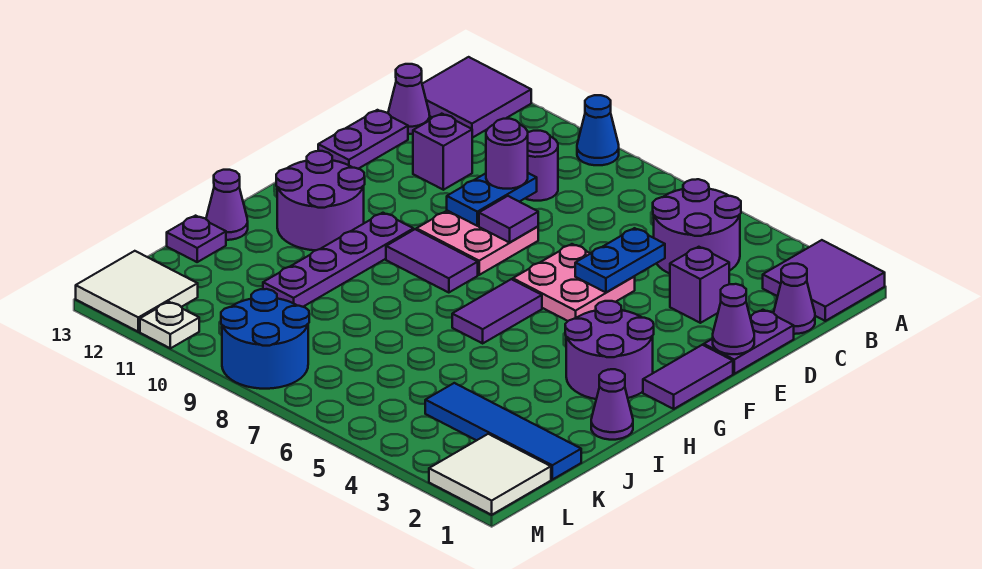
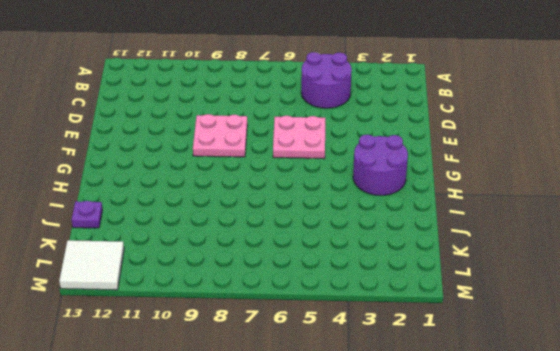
none -> purple tile A1:B2 level 1
none -> blue cone A9 level 1
none -> purple tile A12:B13 level 1
none -> purple cone C1 level 1

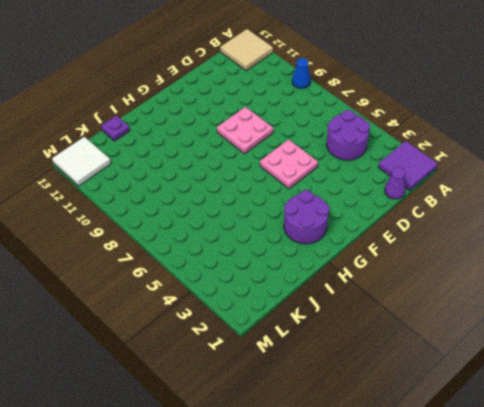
tan tile A12:B13 level 1 -> purple tile A12:B13 level 1
none -> purple round brick C9 level 1
none -> purple cone C13 level 1
none -> purple plate D1:E1 level 1
none -> purple brick D3 level 1

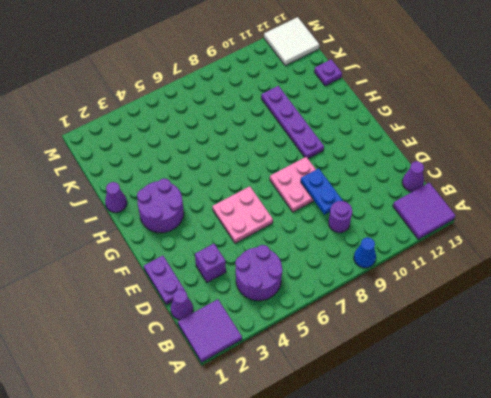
none -> purple brick D11 level 1
none -> purple plate D13:E13 level 1
none -> purple tile F1:G1 level 1
none -> purple tile G6:H6 level 1

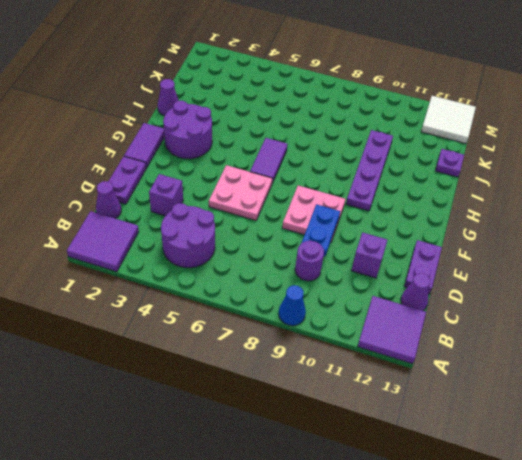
none -> purple tile G8:G9 level 1
none -> purple round brick G11:H12 level 1
none -> purple cone I13 level 1
none -> blue tile K1:K4 level 1

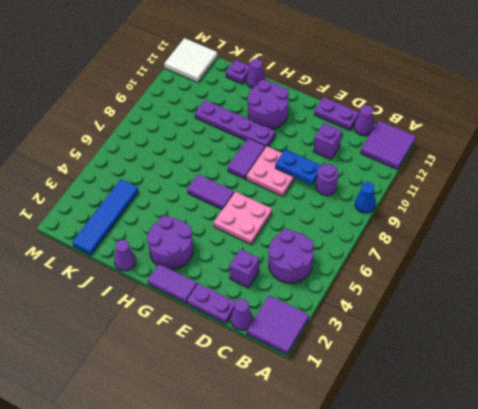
none -> white tile L1:M2 level 1
none -> blue round brick L8:M9 level 1
none -> white plate M11 level 1
none -> blue plate D5:E5 level 2

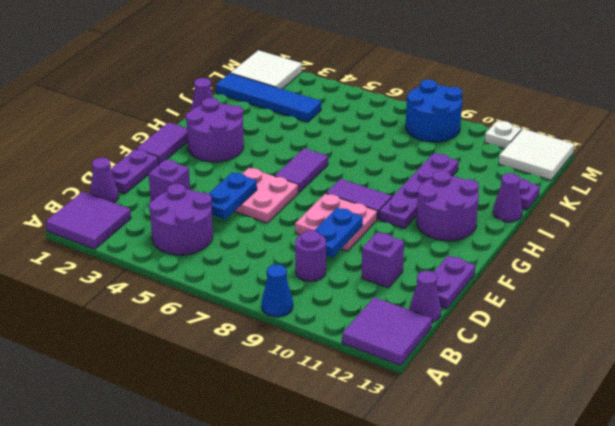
none -> purple cone E1 level 2
none -> purple tile E8 level 2
none -> purple round brick D9 level 3

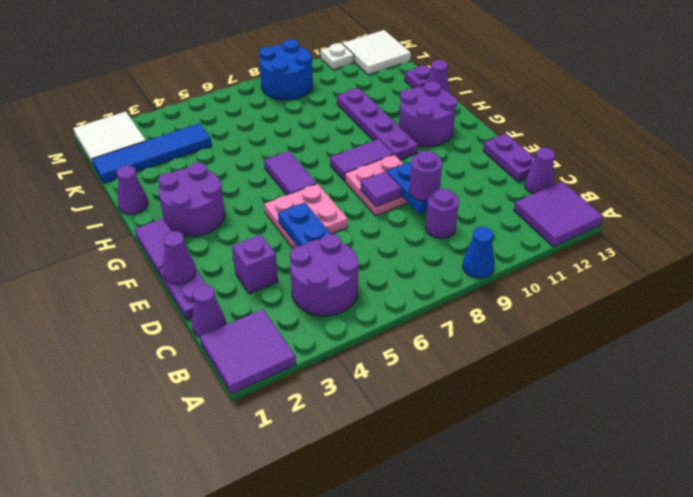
none -> purple brick D11 level 1

